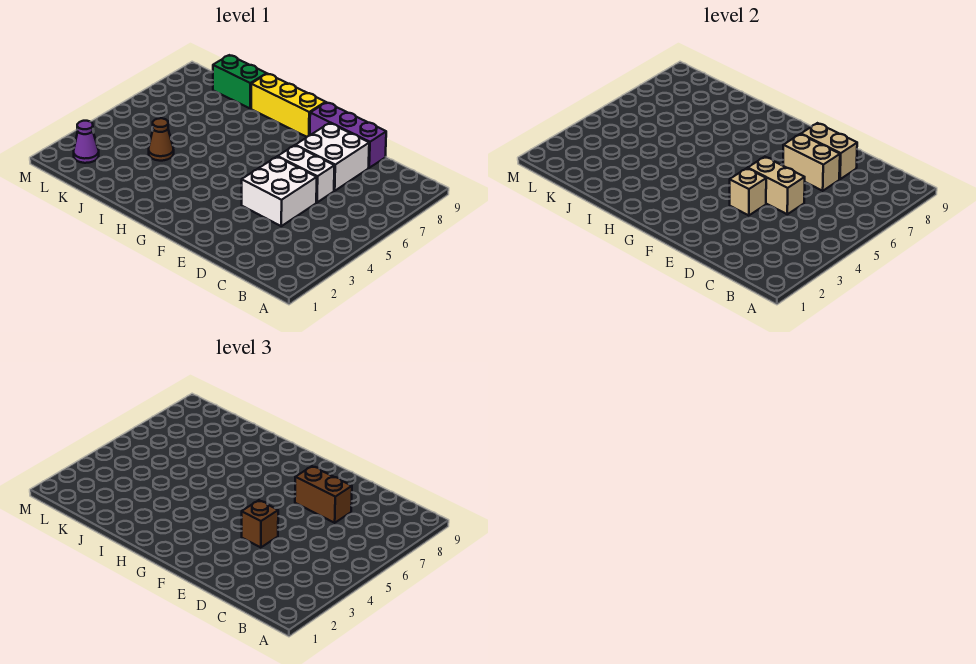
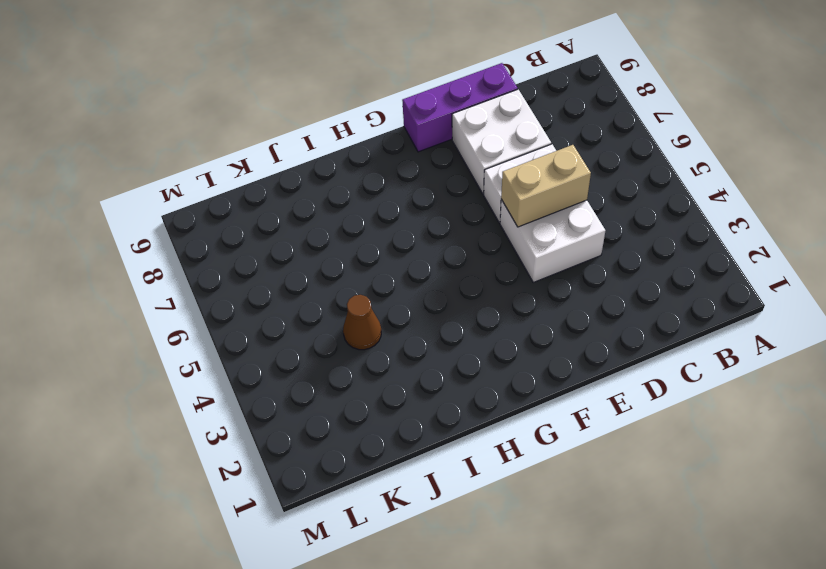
none -> yellow brick G9:I9 level 1
none -> green brick J9:K9 level 1
none -> purple cone L2 level 1

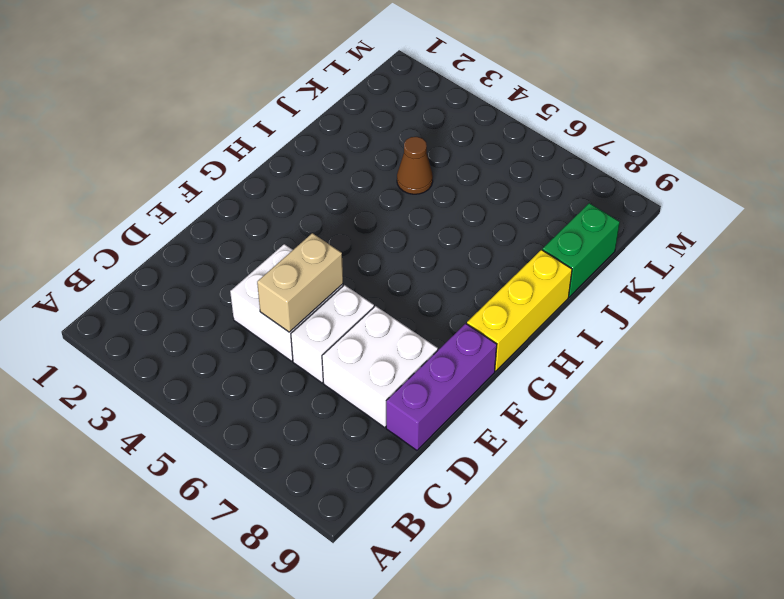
none -> purple cone L2 level 1
none -> tan brick D7:E7 level 2
none -> tan brick D8:E8 level 2

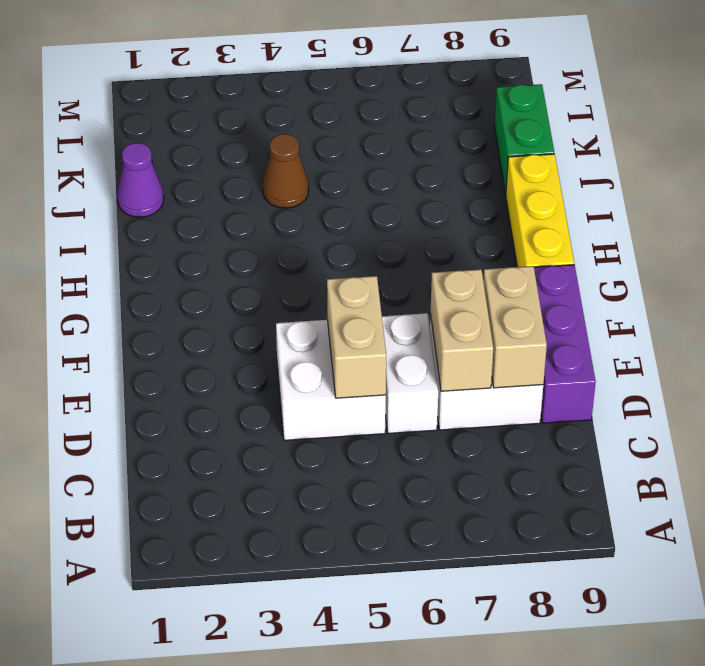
purple cone J1 level 1 -> purple cone L2 level 1
none -> tan brick E4 level 2
none -> brown brick D7:E7 level 3
none -> brown brick E4 level 3

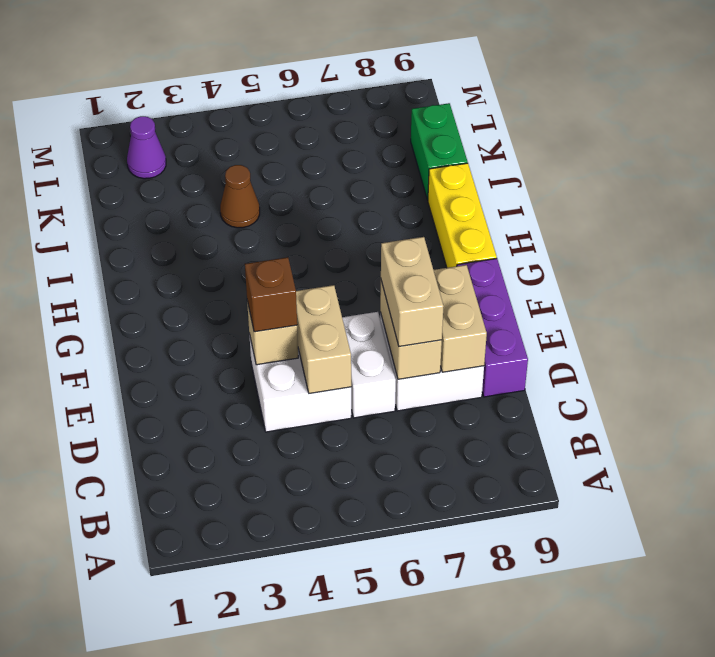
tan brick D7:E7 level 3 -> brown brick D7:E7 level 3

